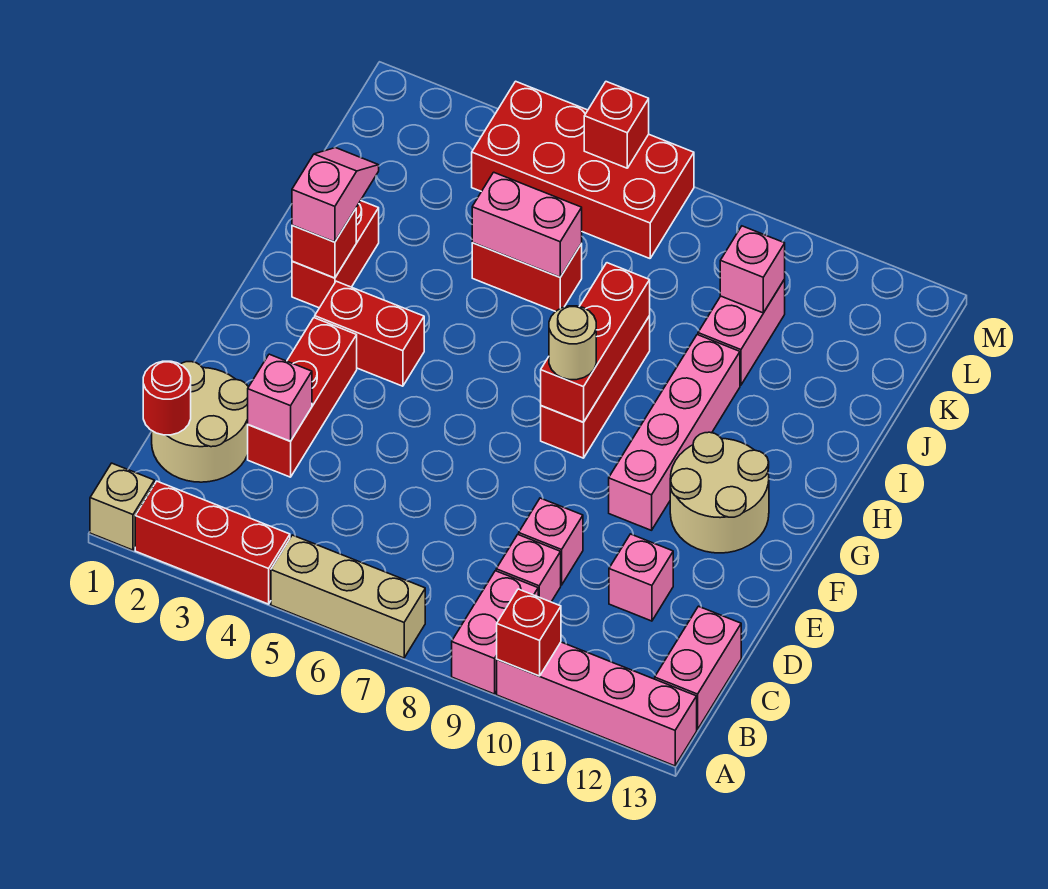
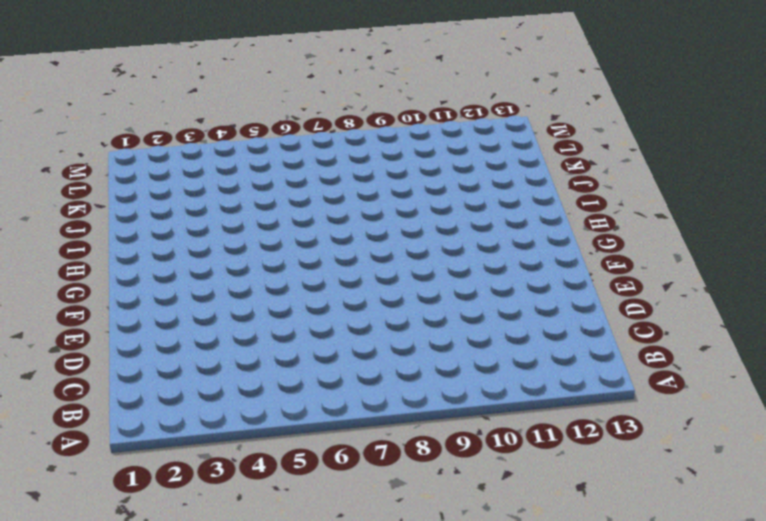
none -> tan brick A1 level 1
none -> red brick A2:A4 level 1
none -> tan brick A5:A7 level 1

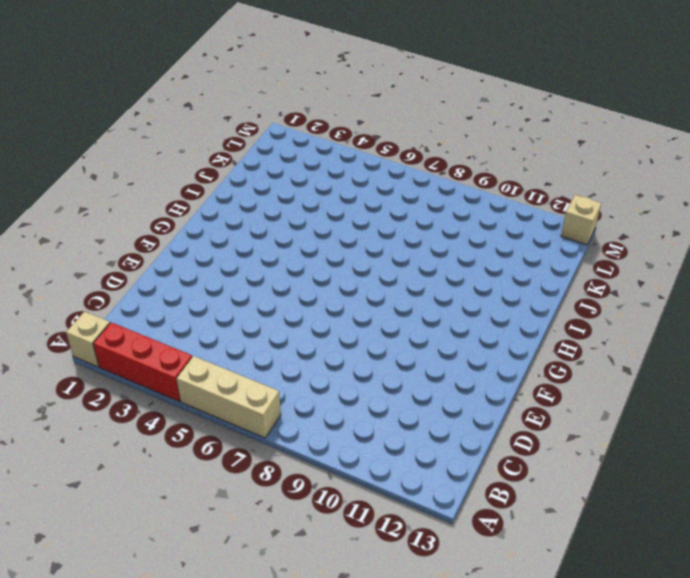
tan brick M13 level 1 -> none
none -> pink brick A9:B9 level 1
none -> pink brick A10:A13 level 1
none -> pink brick B13:C13 level 1

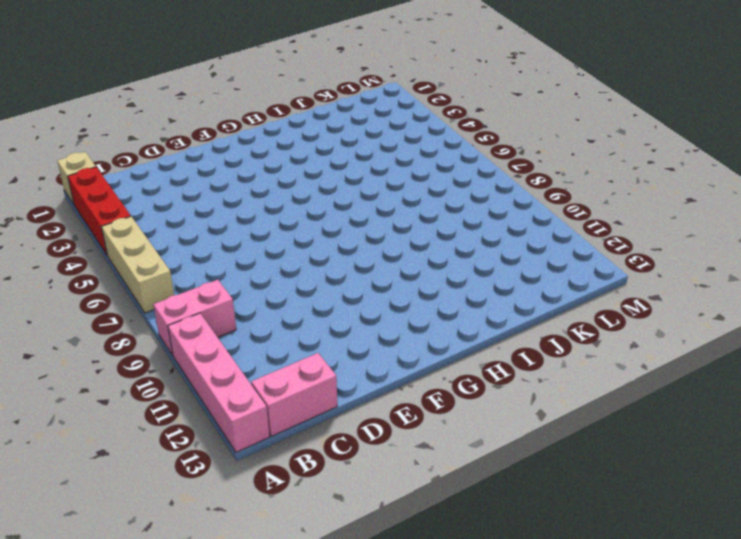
none -> tan round brick C1:D2 level 1
none -> pink brick C9 level 1
none -> red brick D3:F3 level 1

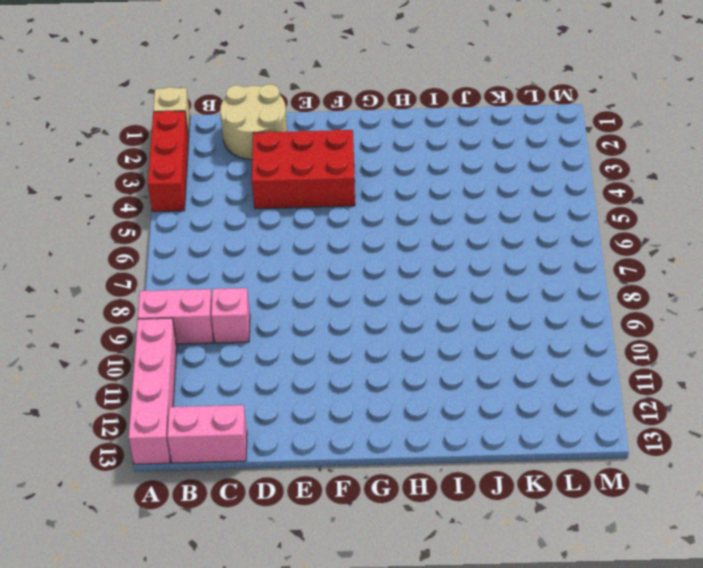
red brick D3:F4 level 1 -> red brick D3:F3 level 1
none -> tan brick A5:A7 level 1
none -> pink brick D9 level 1
none -> pink brick D11 level 1

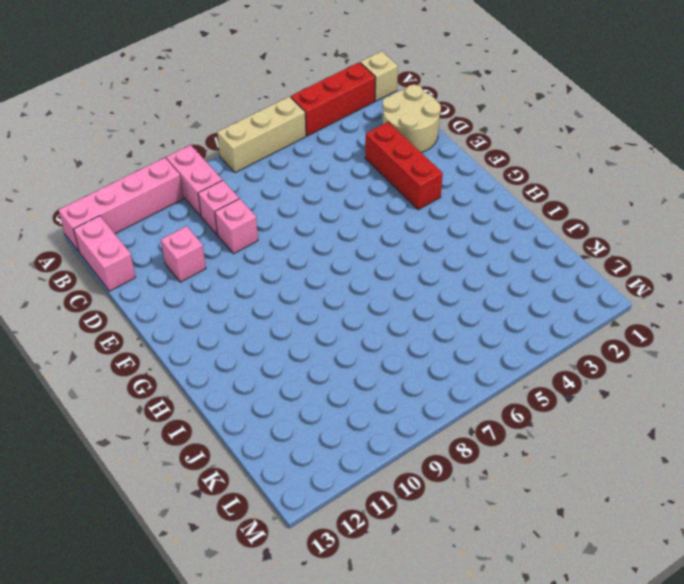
none -> pink brick F10:I10 level 1
none -> tan round brick F11:G12 level 1
none -> red brick G3:G4 level 1

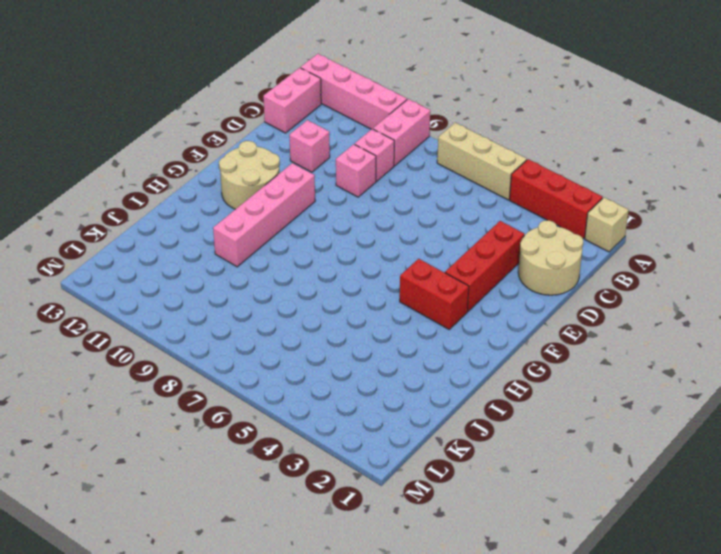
none -> red brick G8:I8 level 1
none -> red brick H2:I2 level 1
none -> red brick J5:J6 level 1

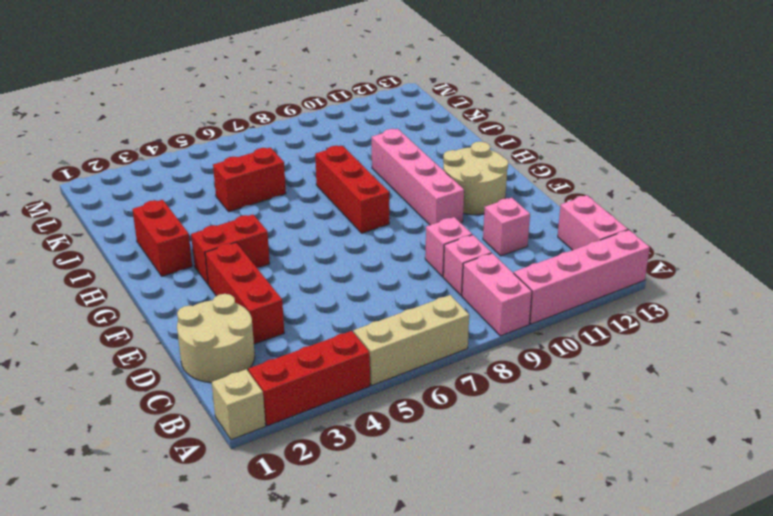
none -> pink brick J10:K10 level 1
none -> red brick L4:M7 level 1
none -> red brick A10 level 2

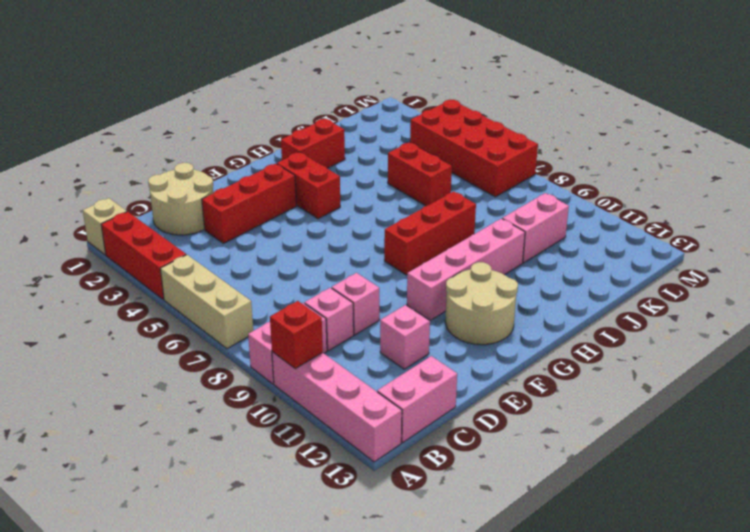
none -> red round brick C1 level 2
none -> pink brick D3 level 2
none -> red brick G8:I8 level 2

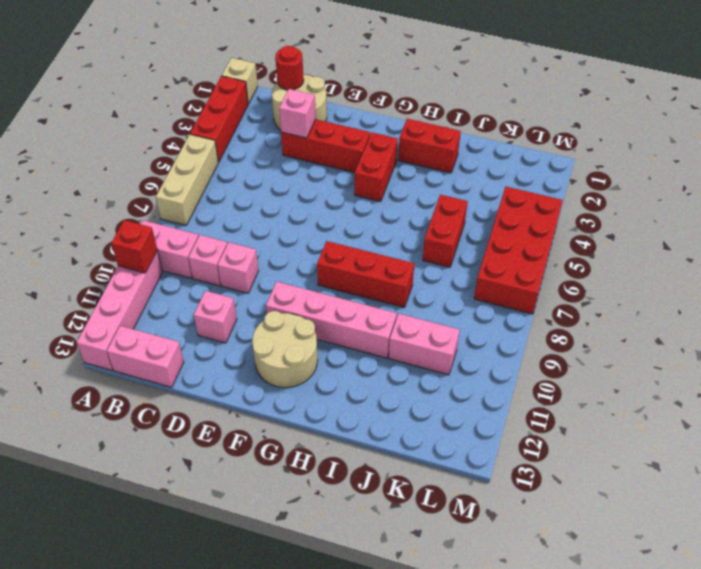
none -> red brick G8:I8 level 2
none -> red brick H2 level 2
none -> pink brick J5:J6 level 2

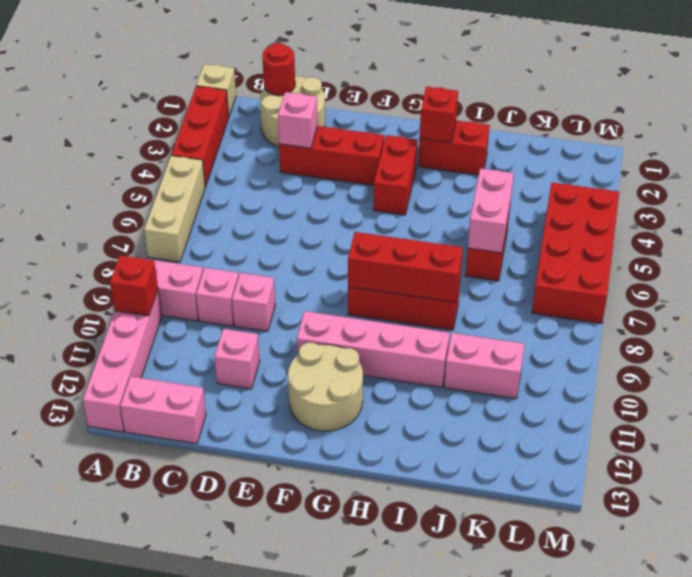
none -> pink brick K10 level 2
none -> red brick M6 level 2
none -> tan round brick G8 level 3

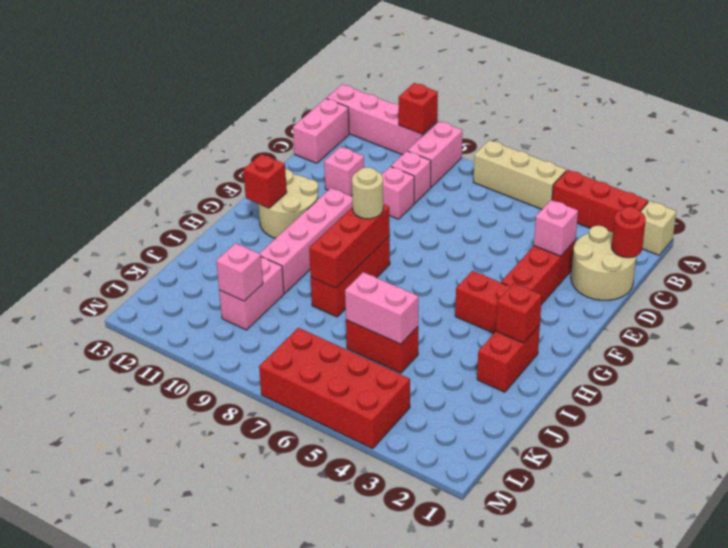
red brick G12 level 2 -> red brick M6 level 2
none -> pink slope H2:I2 level 3 top H

